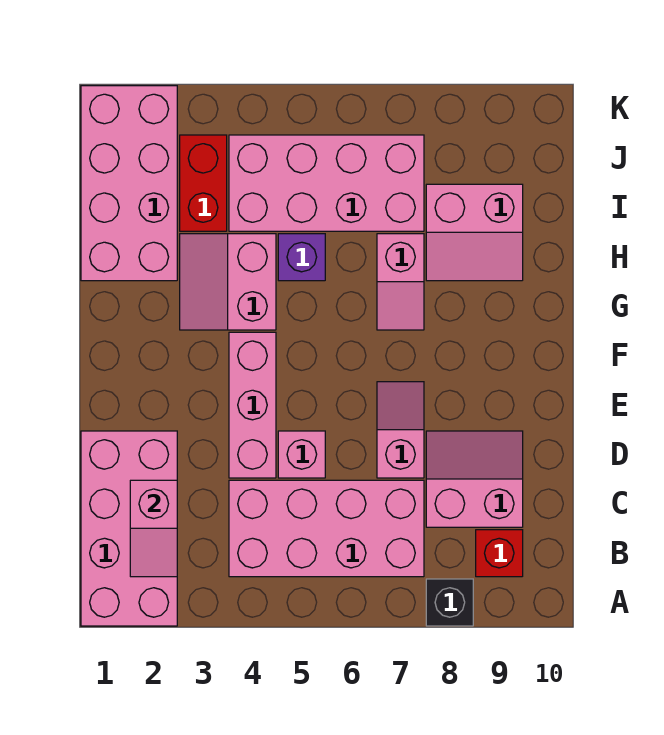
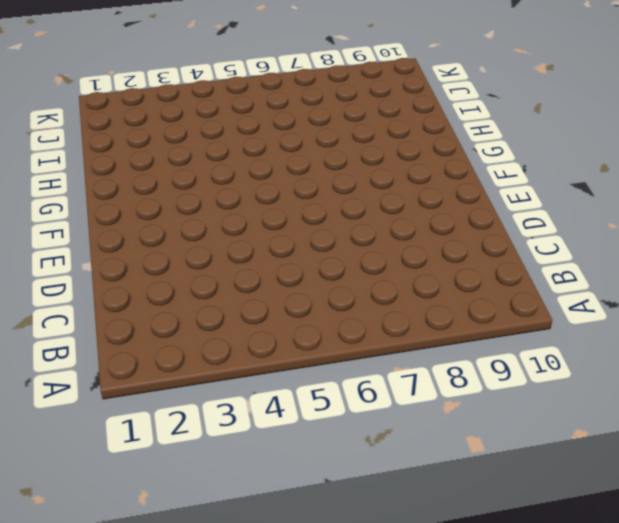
none -> pink brick A1:D2 level 1
none -> black brick A8 level 1
none -> pink brick B4:C7 level 1

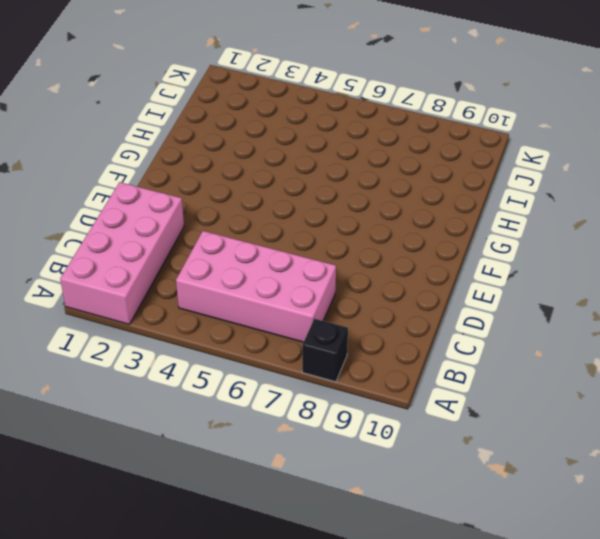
none -> red brick B9 level 1
none -> pink slope C8:D9 level 1 top C
none -> pink brick D4:F4 level 1

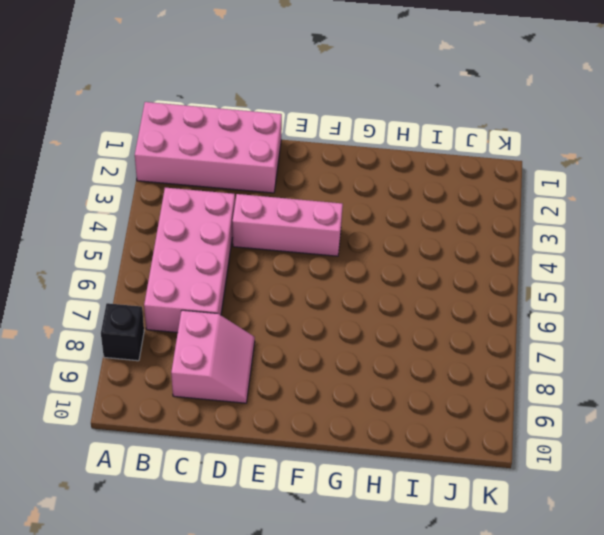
none -> red brick B9 level 1
none -> pink brick D5 level 1
none -> pink slope D7:E7 level 1 top D

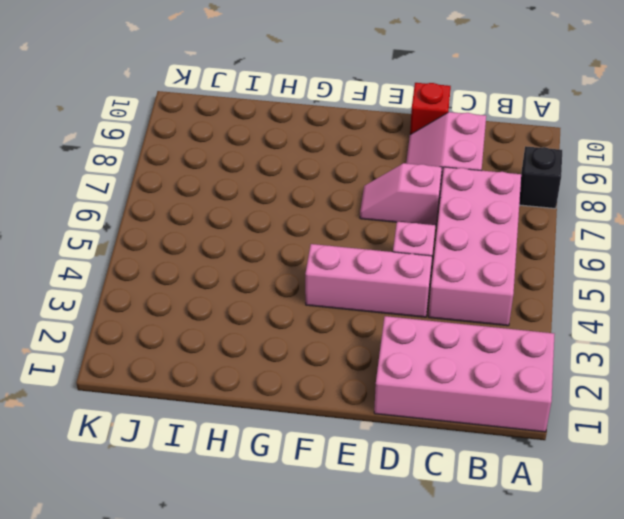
red brick D10 level 1 -> red brick B9 level 1
none -> pink slope G3:H4 level 1 top 4
none -> pink slope G7:H7 level 1 top H
none -> pink brick H1:K2 level 1

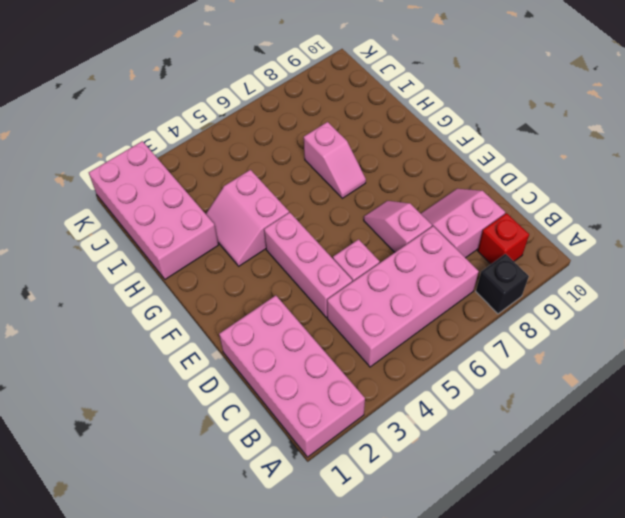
none -> purple brick H5 level 1
none -> pink slope H8:I9 level 1 top I
none -> red brick I3:J3 level 1

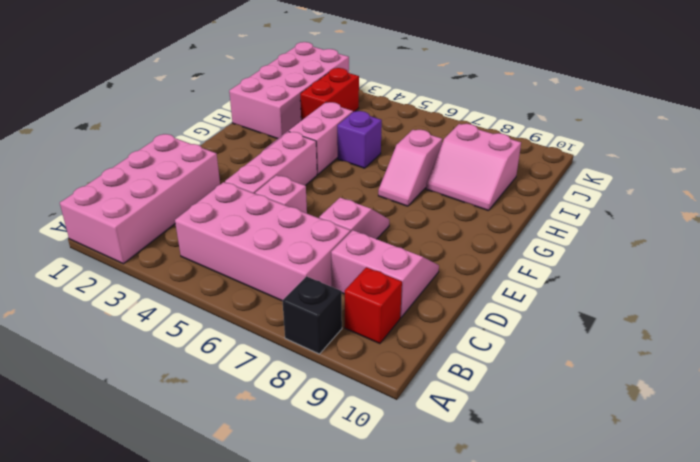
none -> pink brick I4:J7 level 1
none -> pink slope B2:C2 level 2 top C

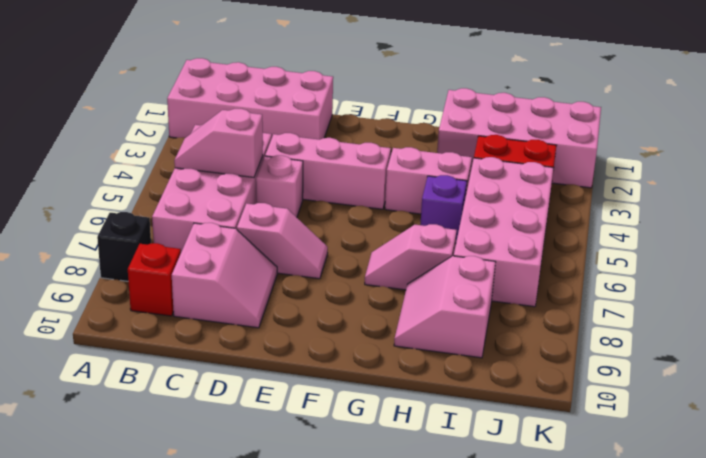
pink slope B5:C5 level 2 top C -> pink slope B2:C2 level 2 top C

